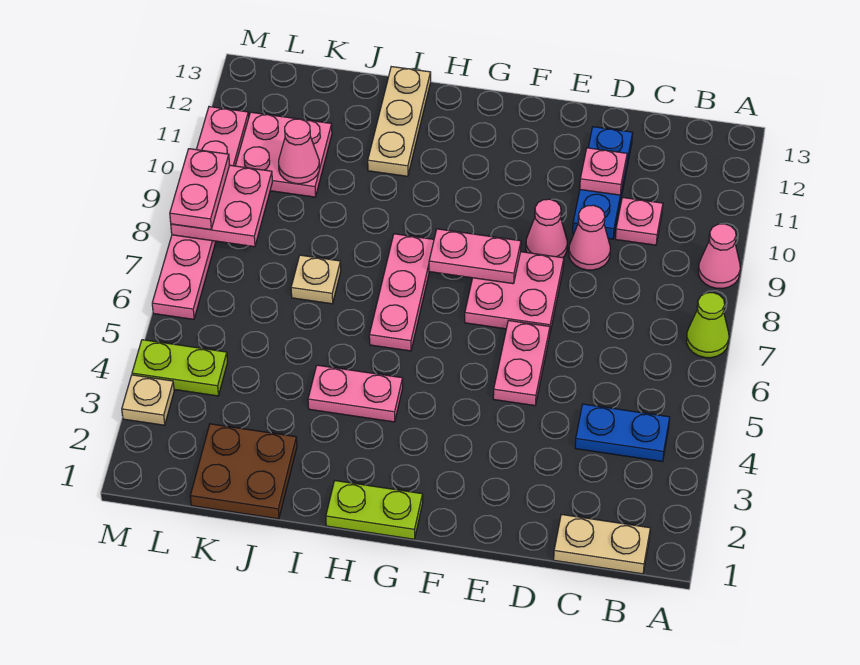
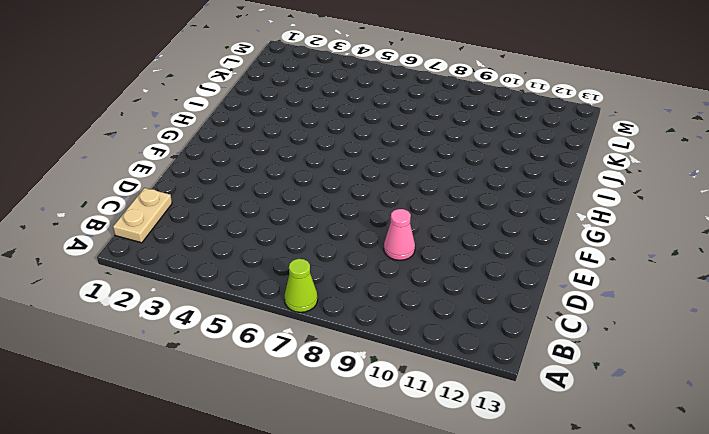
none -> pink cone A9 level 1
none -> blue plate B4:C4 level 1
none -> pink plate C10 level 1

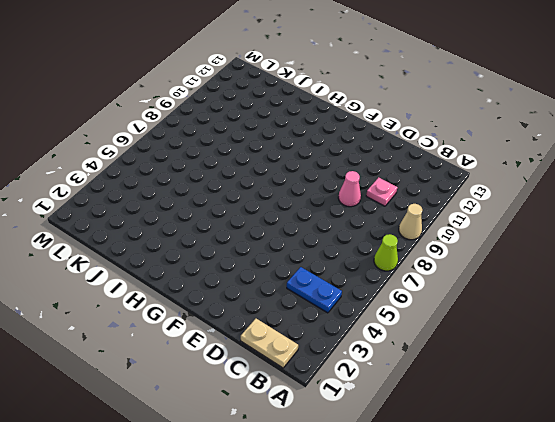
tan cone A9 level 1 -> pink cone A9 level 1
none -> blue plate D10:D12 level 1
none -> pink plate E5:E6 level 1
none -> pink plate E7:F8 level 1

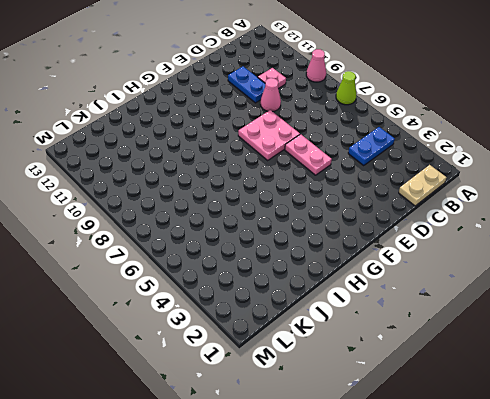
blue plate D10:D11 level 1 -> blue plate D10:D12 level 1
none -> pink cone E9 level 1
none -> lime plate G1:H1 level 1
none -> pink plate H4:I4 level 1

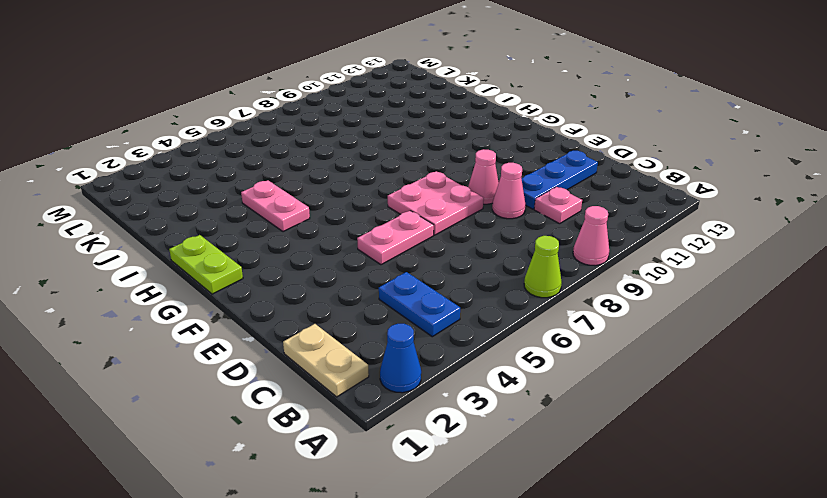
blue cone A2 level 1 -> none
none -> pink plate H6:H8 level 1
none -> tan plate I11:I13 level 1
none -> brown plate J1:K2 level 1

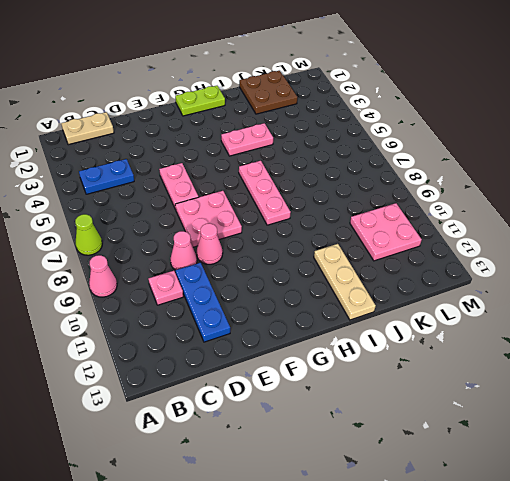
none -> tan plate J7 level 1
none -> lime plate L4:M4 level 1
none -> tan plate M3 level 1

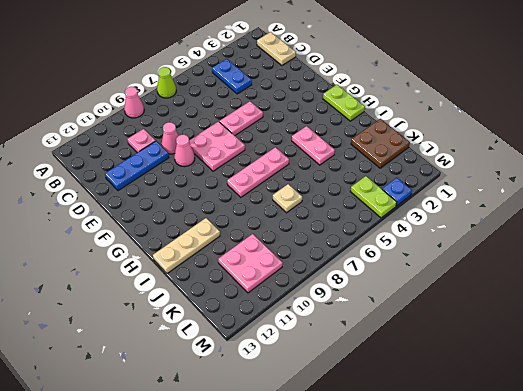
blue plate M3 level 1 -> tan plate M3 level 1
none -> pink plate M6:M11 level 1
none -> pink plate D11 level 2
none -> pink plate F8:G8 level 2

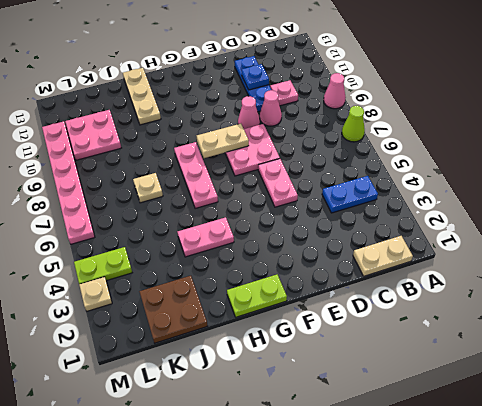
blue plate D11 level 2 -> pink plate D11 level 2
tan plate F8:G8 level 2 -> pink plate F8:G8 level 2
none -> pink cone K10 level 2
none -> pink plate L8:M9 level 2
none -> pink plate M8:M9 level 3

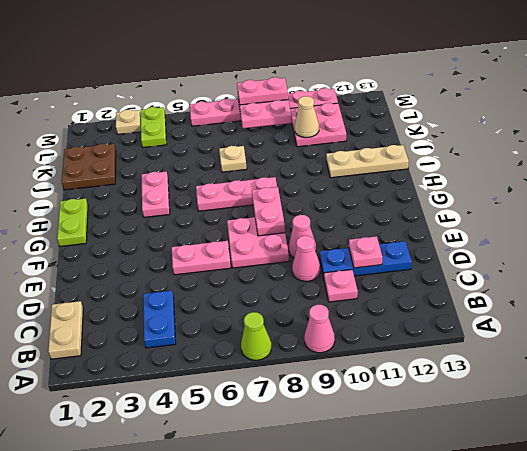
tan cone K10 level 2 -> pink cone K10 level 2

